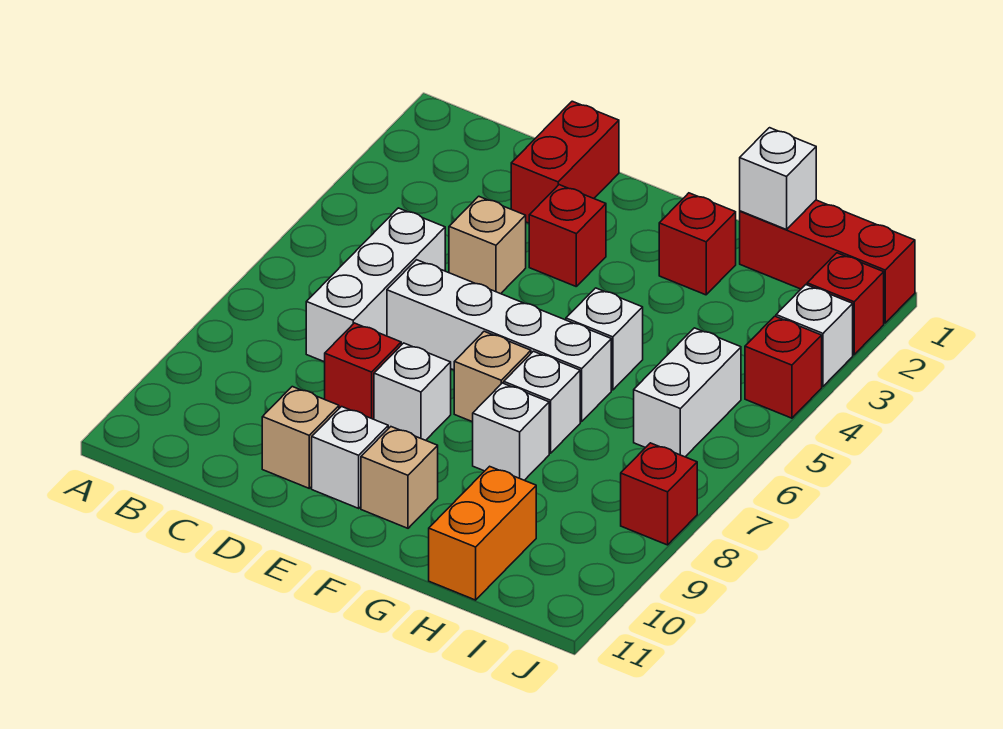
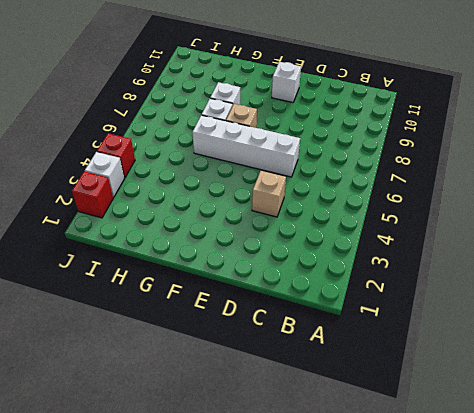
none -> white brick C5:C7 level 1
none -> red brick D1:D2 level 1
none -> red brick D8 level 1

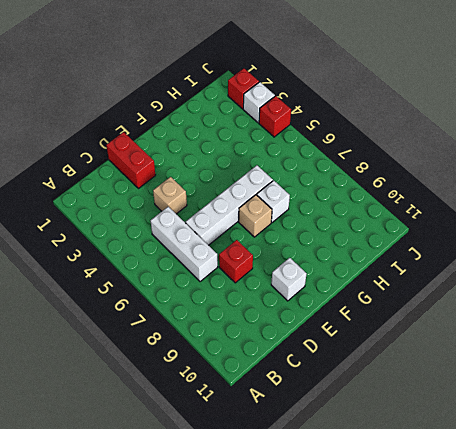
none -> tan brick D10 level 1
none -> red brick E3 level 1
none -> white brick E8 level 1

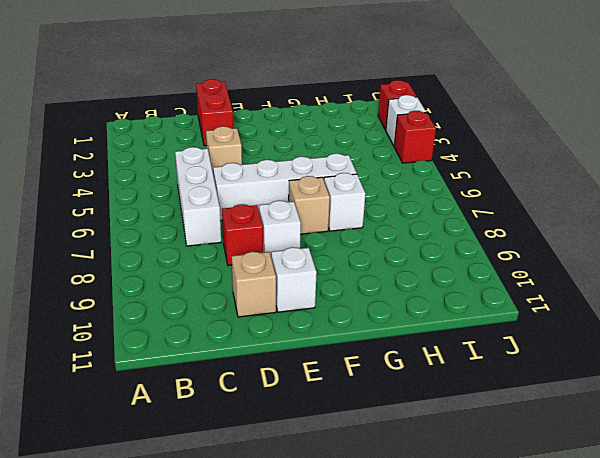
none -> red brick E3 level 1
none -> tan brick F10 level 1
none -> red brick G2 level 1

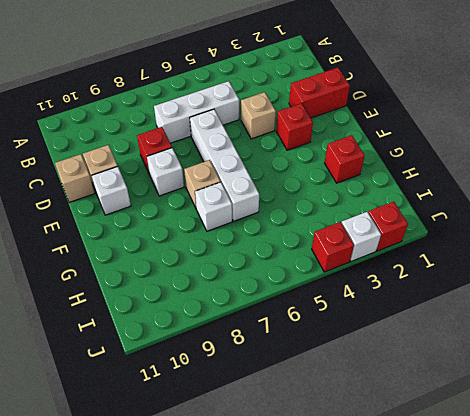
tan brick D11 level 1 -> tan brick F10 level 1
none -> white brick G5 level 1
none -> white brick G8 level 1
none -> red brick H1:J1 level 1

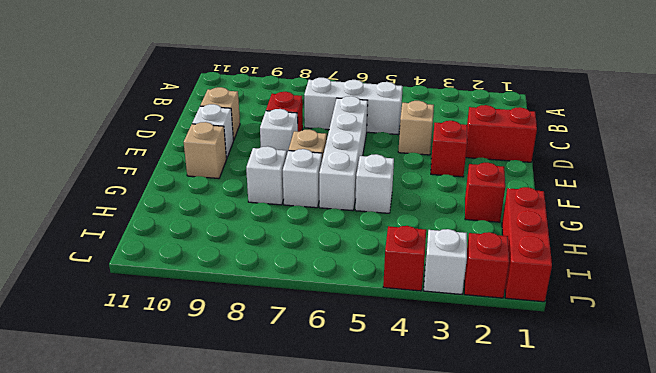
none -> orange brick H10:H11 level 1
none -> white brick I5:I6 level 1
none -> red brick J8 level 1

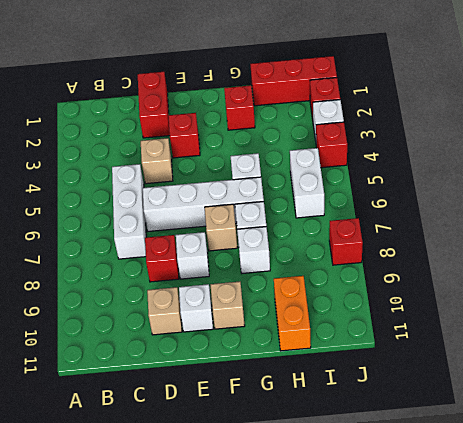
none -> white brick H1 level 2

